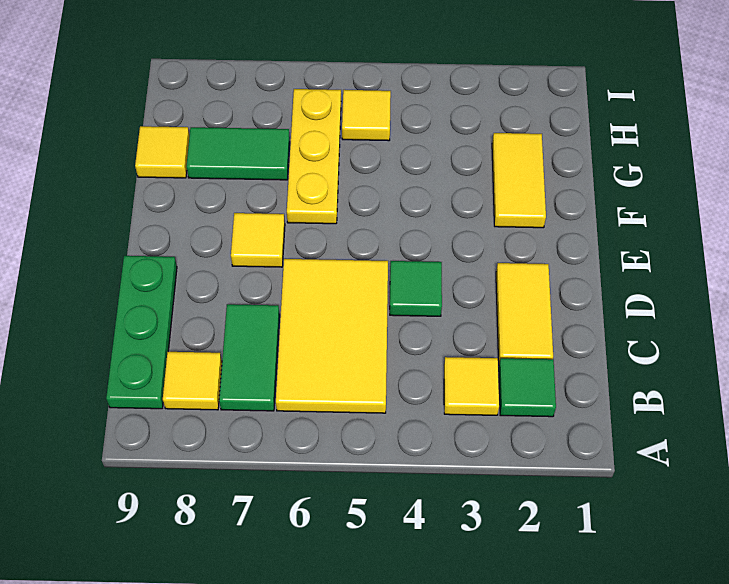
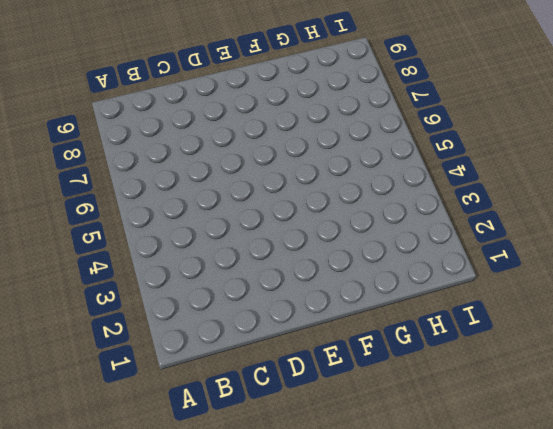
none -> green tile B2 level 1
none -> yellow tile B3 level 1
none -> yellow tile B5:D6 level 1

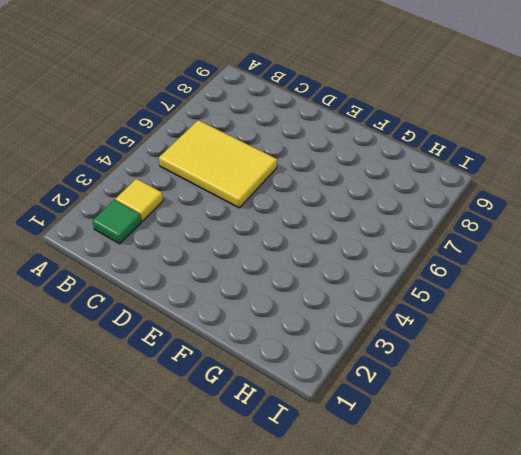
none -> green tile B7:C7 level 1
none -> yellow tile B8 level 1
none -> green plate B9:D9 level 1

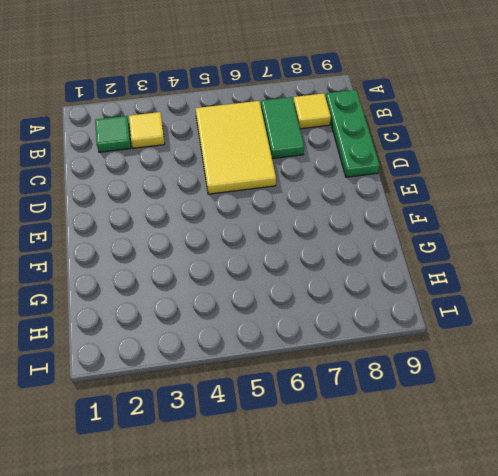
none -> yellow tile C2:D2 level 1
none -> green tile D4 level 1
none -> yellow tile E7 level 1

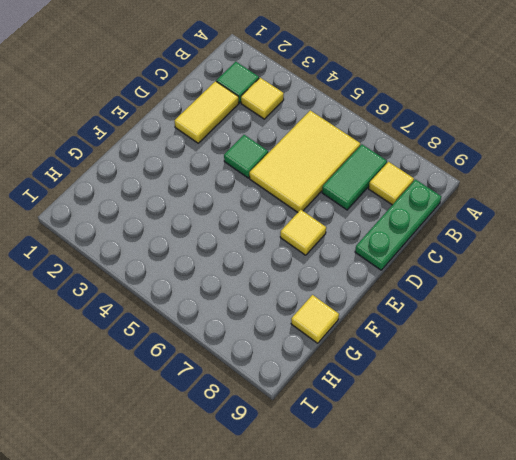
none -> yellow tile F2:G2 level 1
none -> yellow plate F6:H6 level 1
none -> green tile G7:G8 level 1

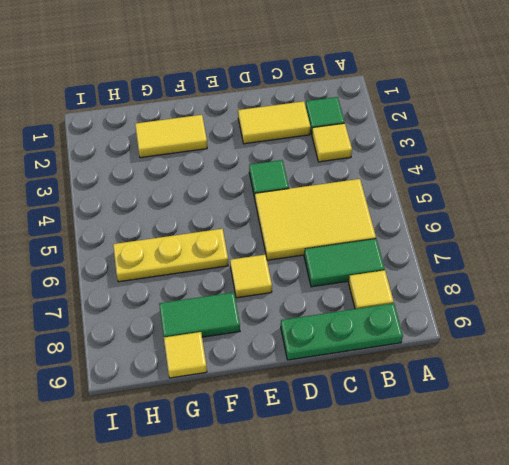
green tile F8:G8 level 1 -> green tile G7:G8 level 1
none -> yellow tile H5 level 1

